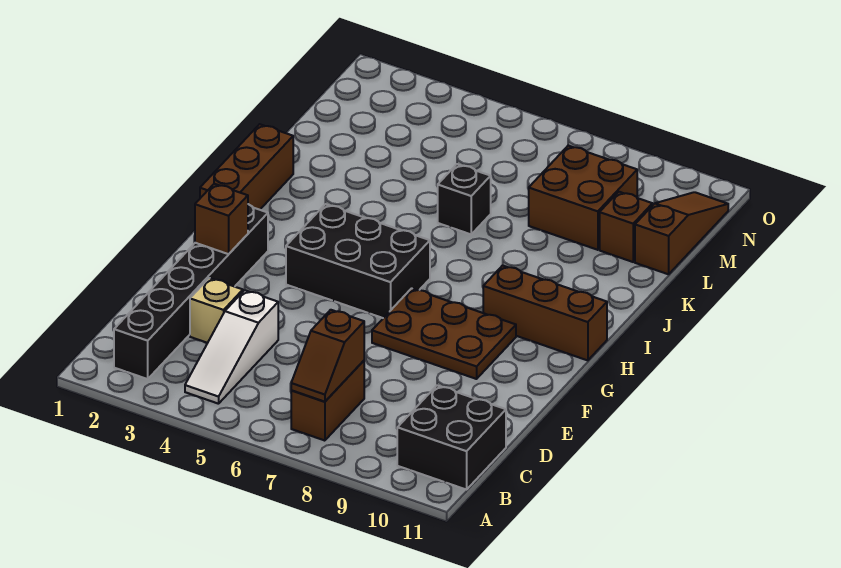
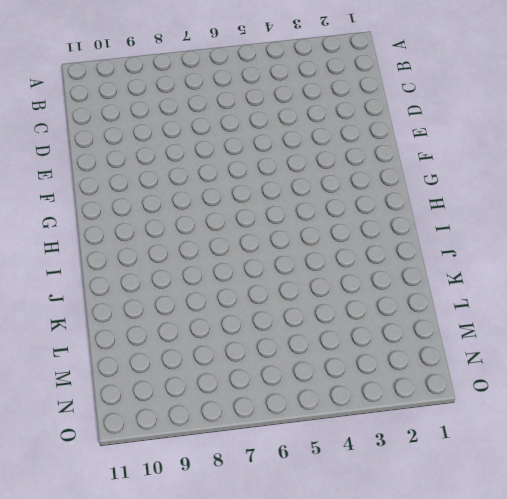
none -> black brick B2:G2 level 1
none -> white slope B4:D4 level 1 top D
none -> brown brick B7:C7 level 1

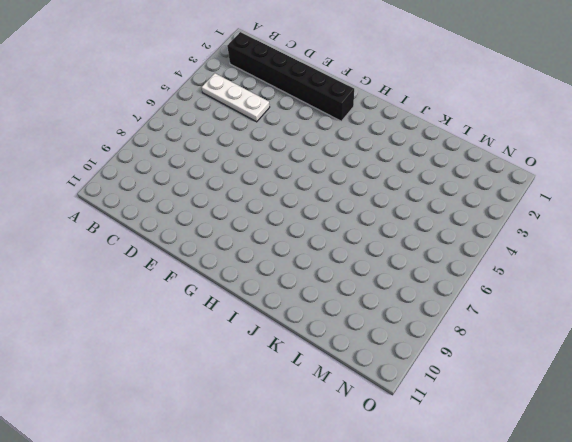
white plate B4:D4 level 1 -> white slope B4:D4 level 1 top D
none -> brown brick B7:C7 level 1
none -> black brick B10:C11 level 1
none -> tan brick D3 level 1

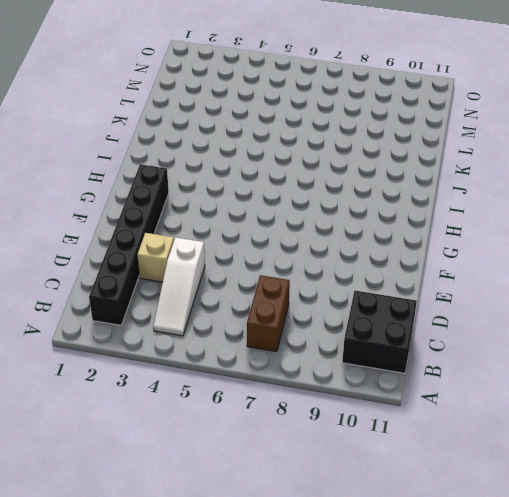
none -> brown plate F7:G9 level 1
none -> black brick G4:H6 level 1
none -> brown brick H1:J1 level 1

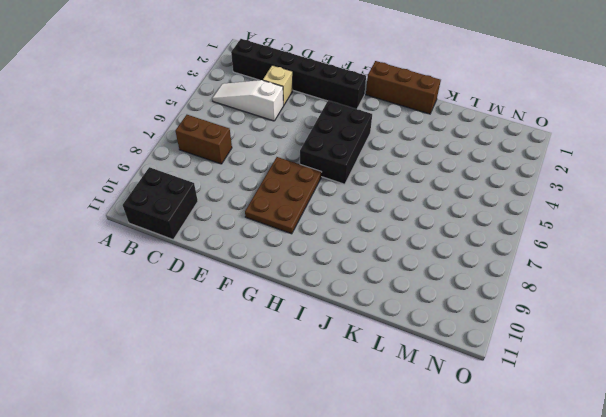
none -> brown brick H9:H11 level 1
none -> black brick K6 level 1
none -> brown brick L8:M9 level 1

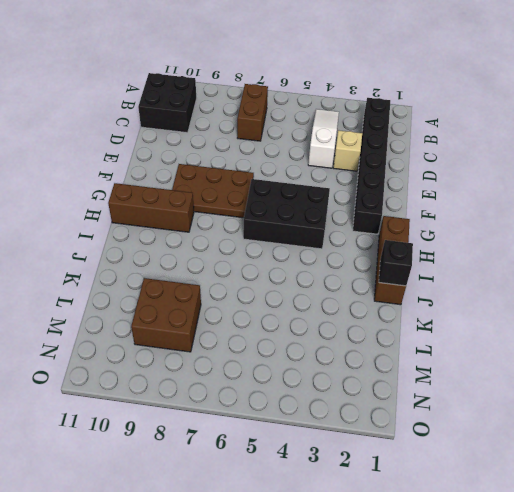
black brick J1 level 2 -> black brick K6 level 1
none -> brown brick L10 level 1
none -> brown slope L11:N11 level 1 top L
none -> brown slope B7:C7 level 2 top C

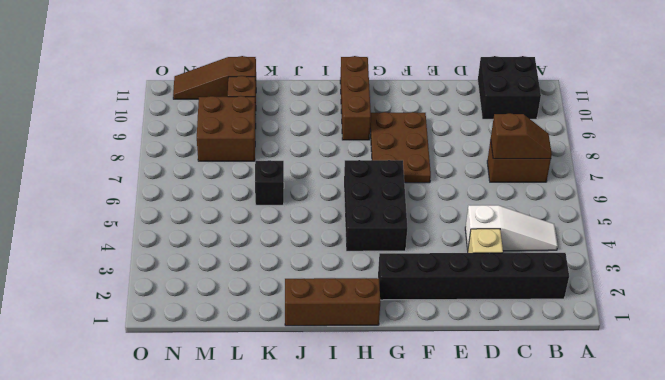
none -> brown brick F2 level 2

